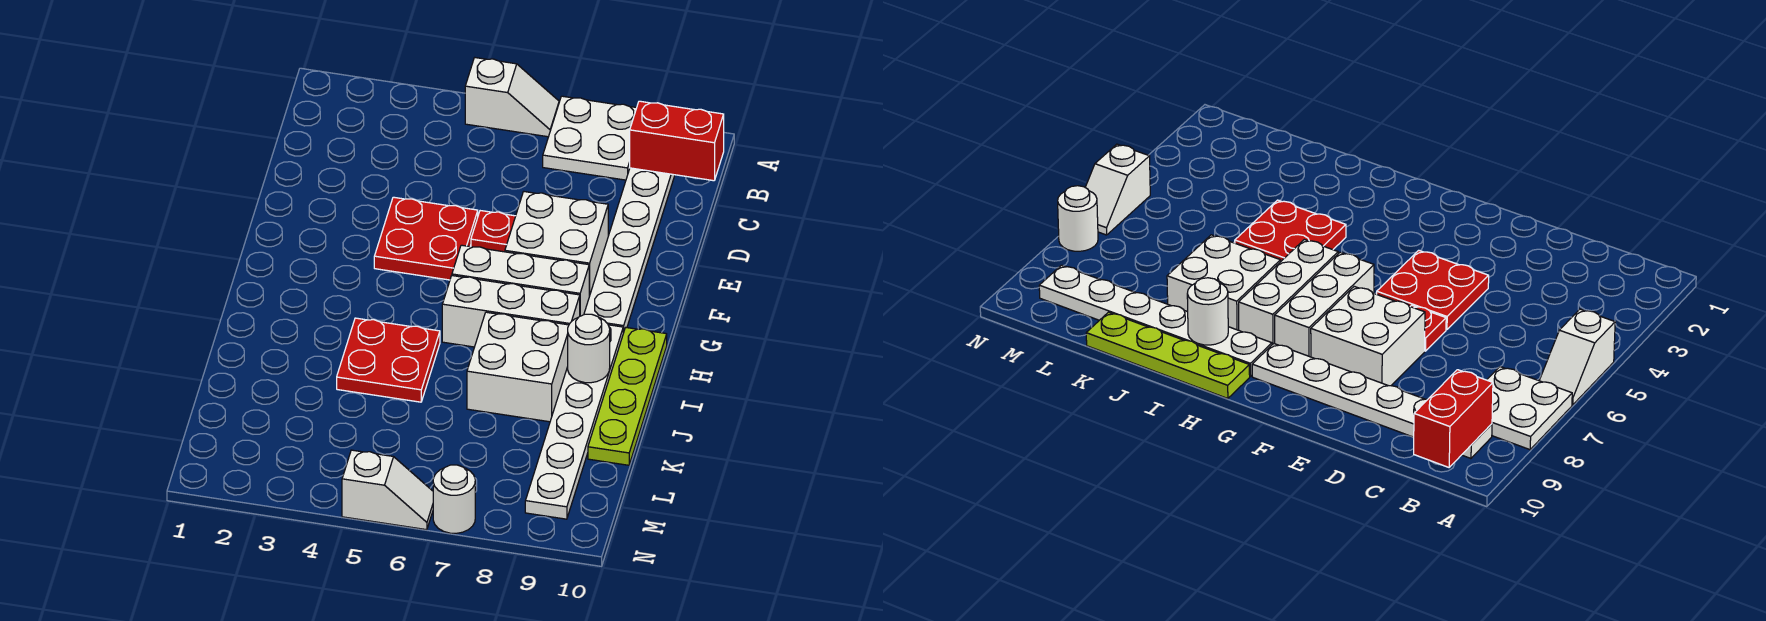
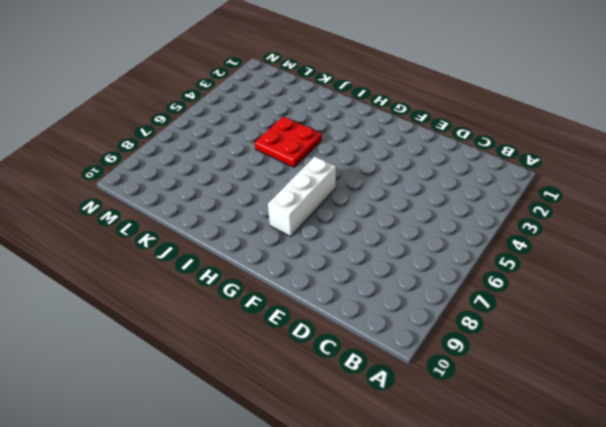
none -> white slope A5:A6 level 1 top 5
none -> white plate A7:B8 level 1
none -> white plate B9:G9 level 1

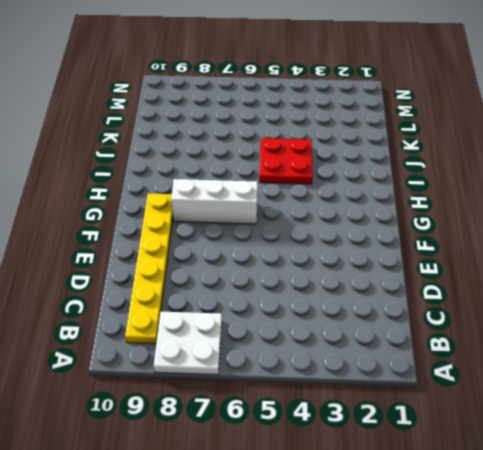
yellow plate B9:G9 level 1 -> white plate B9:G9 level 1
none -> white slope A5:A6 level 1 top 5
none -> red plate E4:F5 level 1
none -> red plate E6 level 1

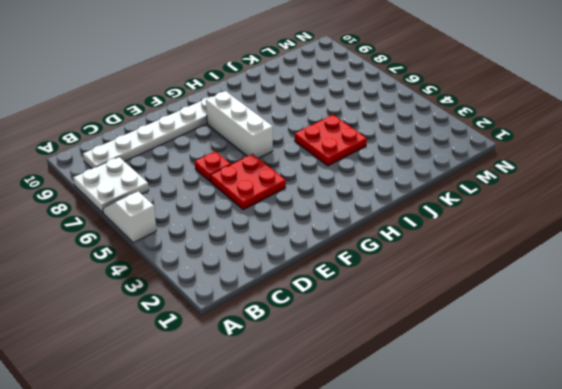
none -> white brick E7:F8 level 1
none -> white brick H6:H8 level 1
none -> white plate H9:M9 level 1

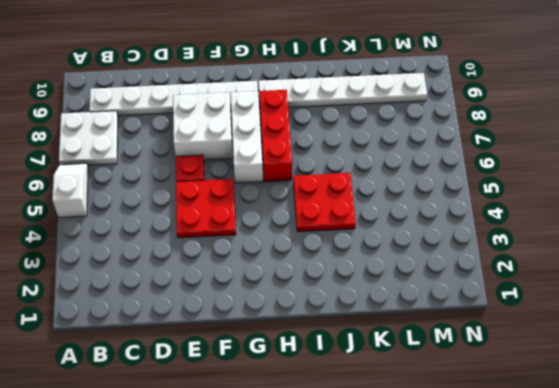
red brick H6:H8 level 1 -> white brick H6:H8 level 1
none -> lime plate H10:K10 level 1
none -> white brick I7:J8 level 1
none -> white slope N5:N6 level 1 top 5

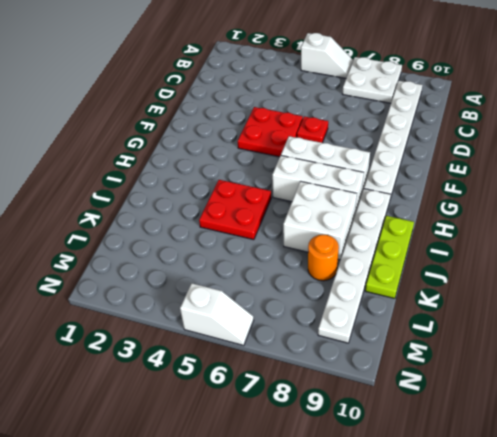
lime plate I10:K10 level 1 -> lime plate H10:K10 level 1
orange round brick K8 level 1 -> none
none -> white brick E7:F8 level 1
none -> white round brick N7 level 1
none -> red brick B9:B10 level 2

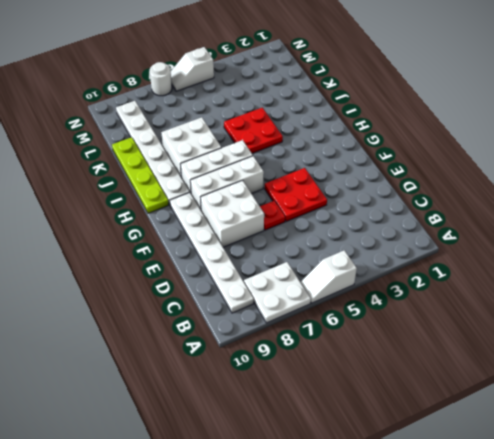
none -> red brick B9:B10 level 2
none -> white round brick I9 level 2

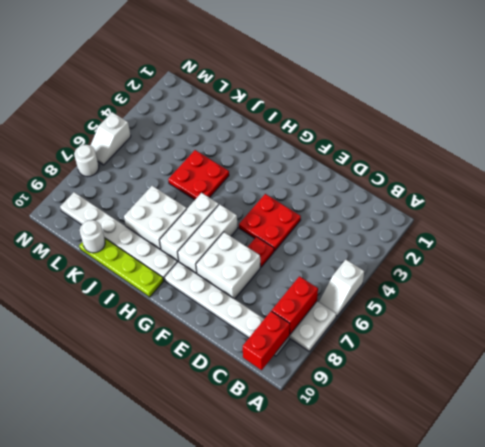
red brick B7:B8 level 2 -> none
white round brick K10 level 2 -> white round brick I9 level 2

